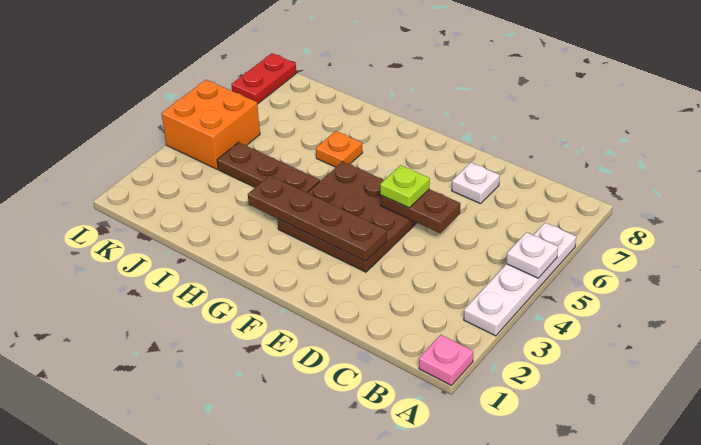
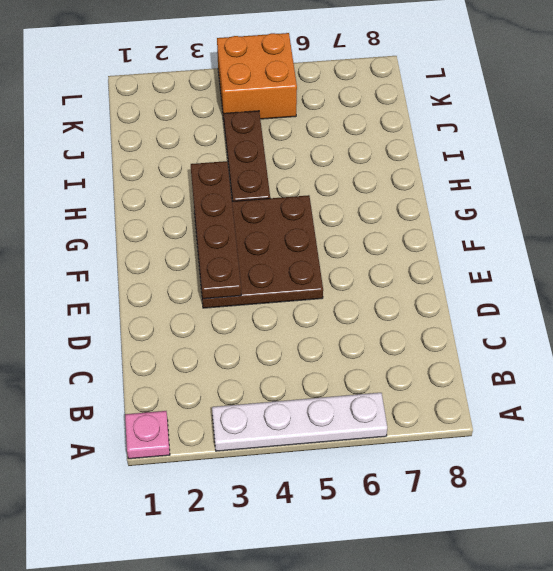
none -> white plate D7 level 1
none -> orange plate H6 level 1
none -> red plate L7:L8 level 1

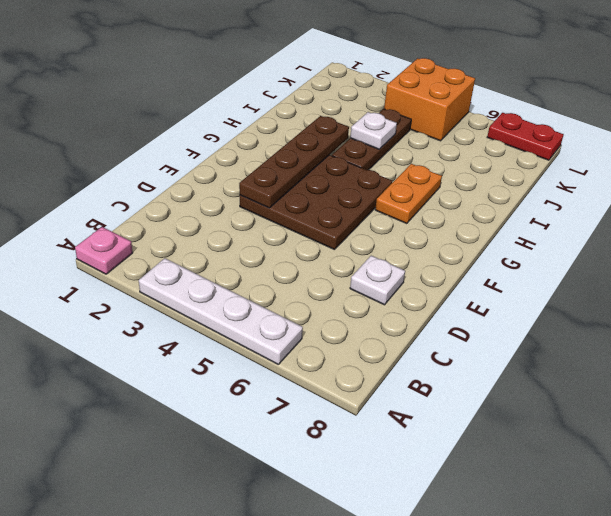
orange plate G6:H6 level 1 -> orange plate H6 level 1
white plate I4 level 2 -> white plate A5 level 2
none -> brown plate D5:E5 level 2
none -> lime plate E5 level 3

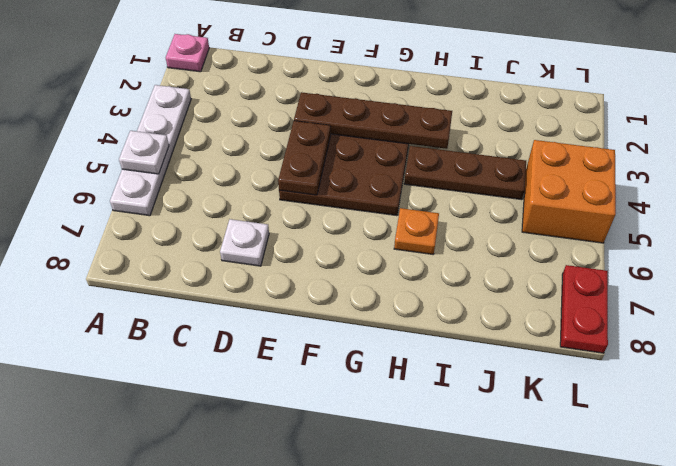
brown plate E4:E5 level 2 -> brown plate D5:E5 level 2
none -> lime plate E5 level 3

